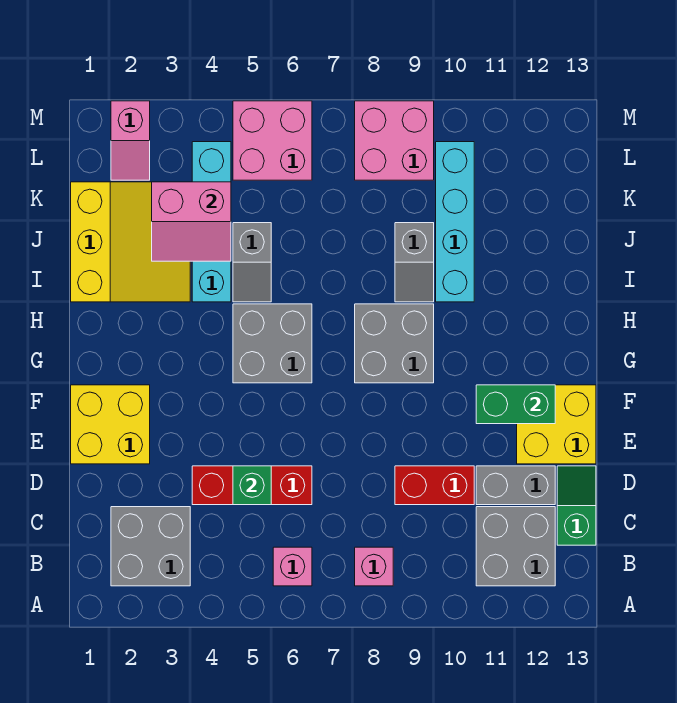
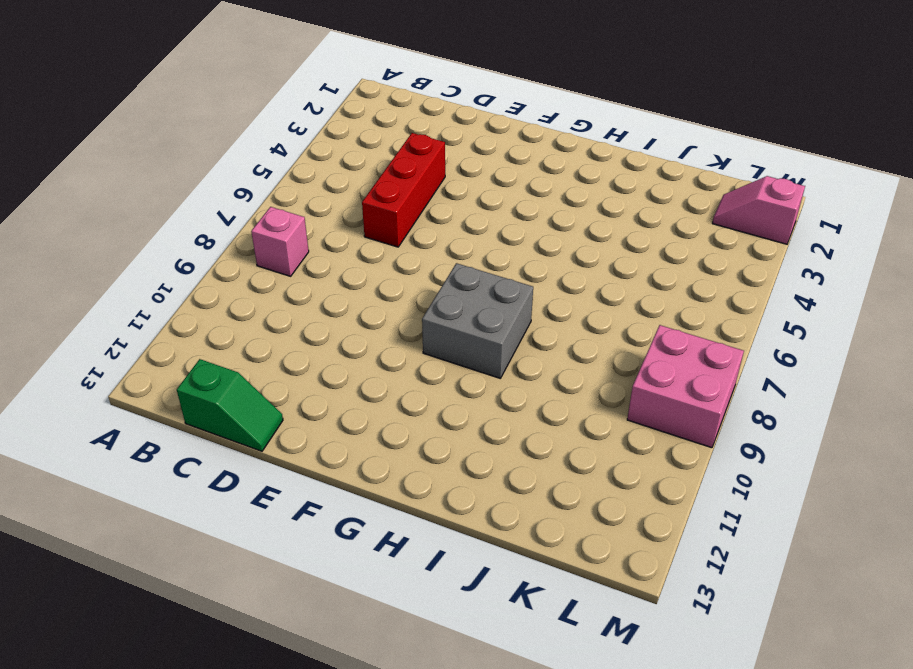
none -> grey brick B2:C3 level 1
none -> pink brick B6 level 1
none -> grey brick B11:C12 level 1

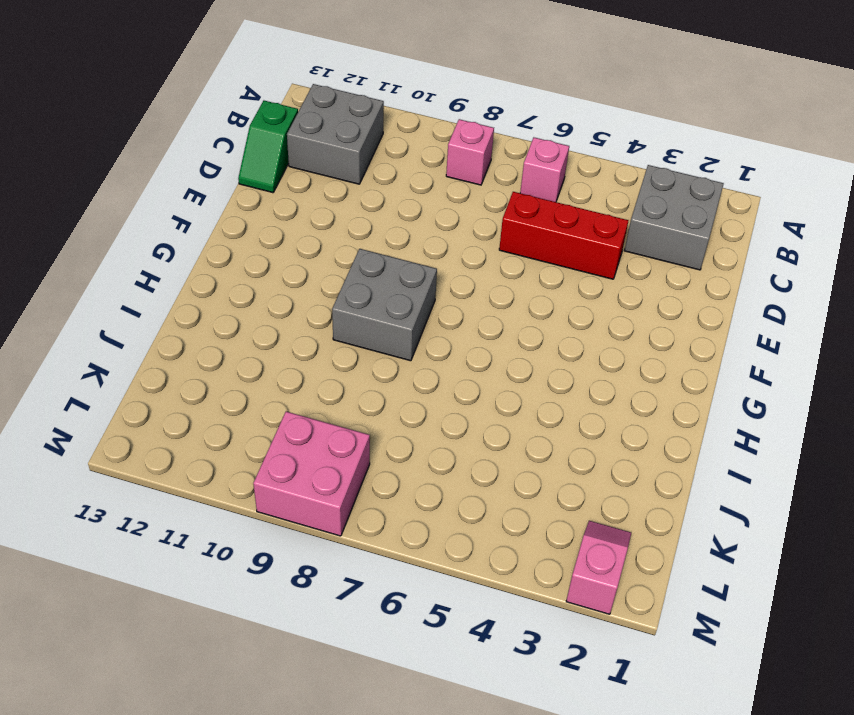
none -> red brick D9:D10 level 1
none -> grey brick D11:D12 level 1
none -> yellow brick E1:F2 level 1

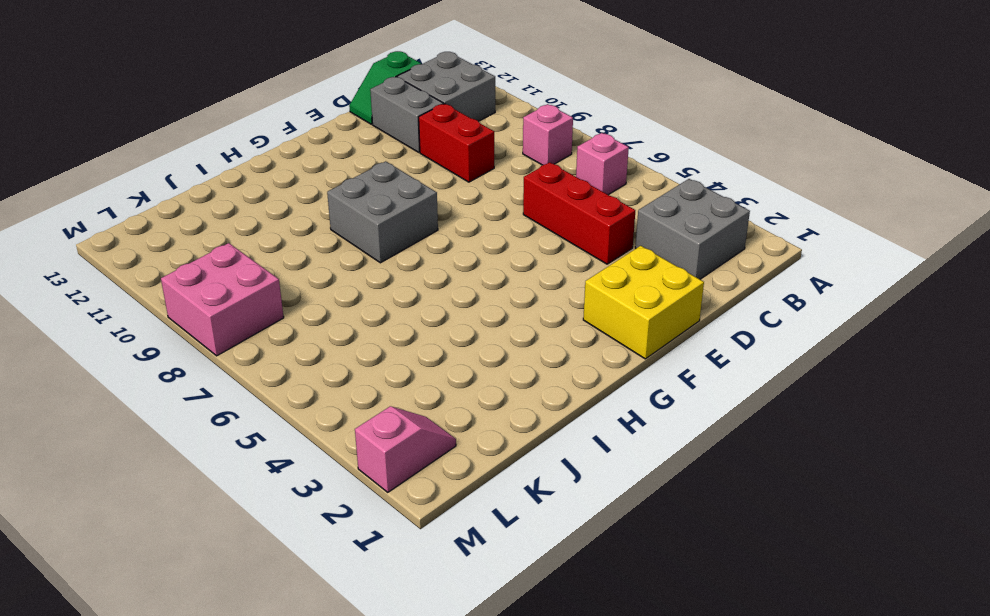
none -> yellow brick E12:F13 level 1
none -> grey brick G5:H6 level 1
none -> yellow slope I1:K3 level 1 top 1

